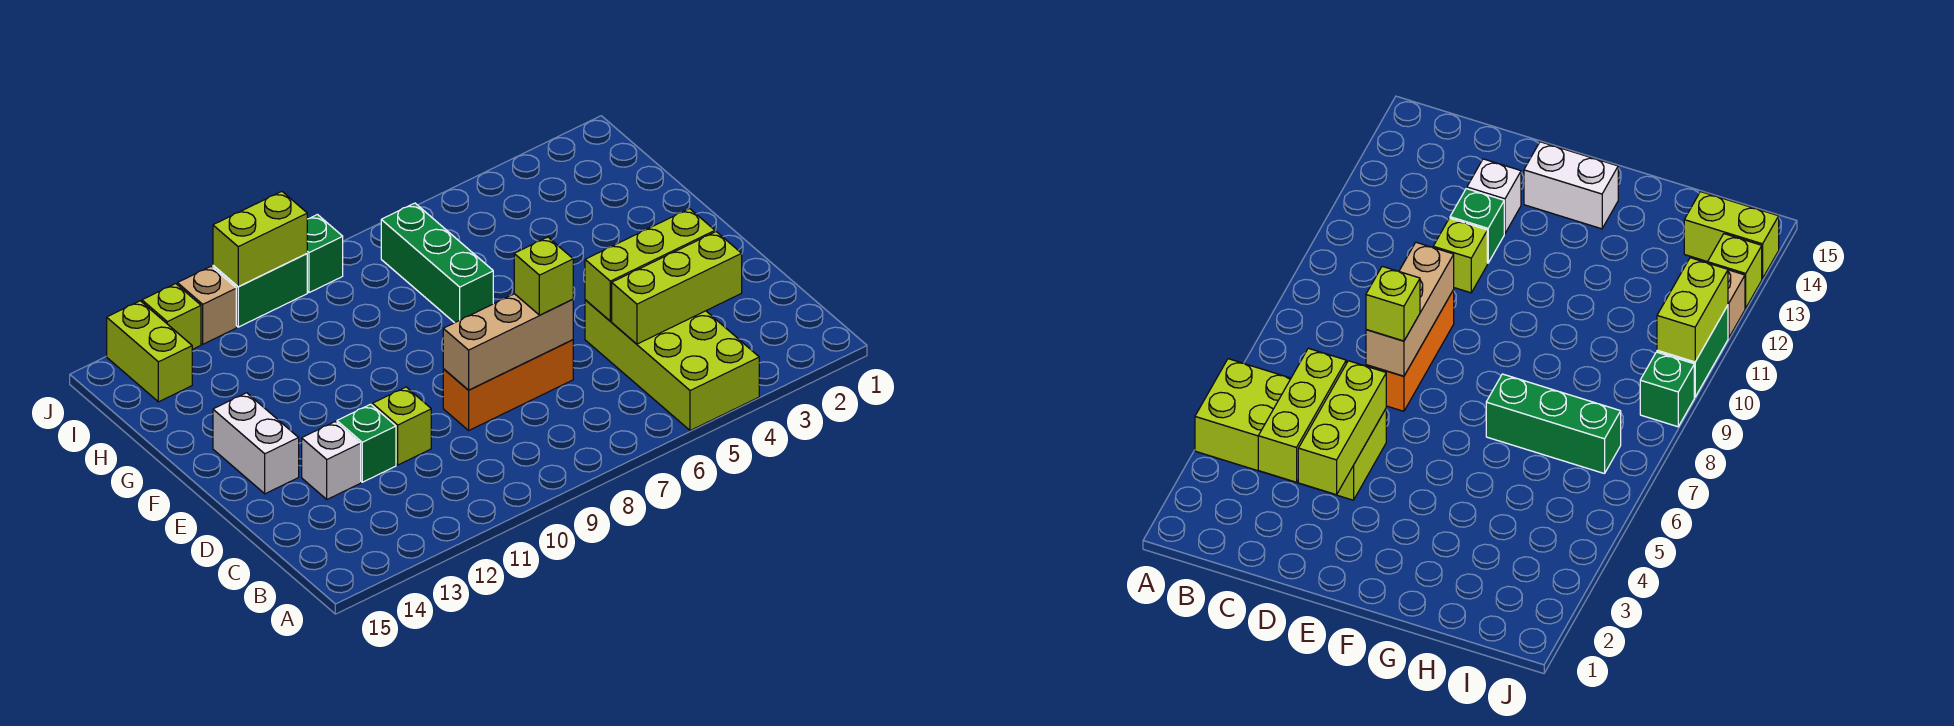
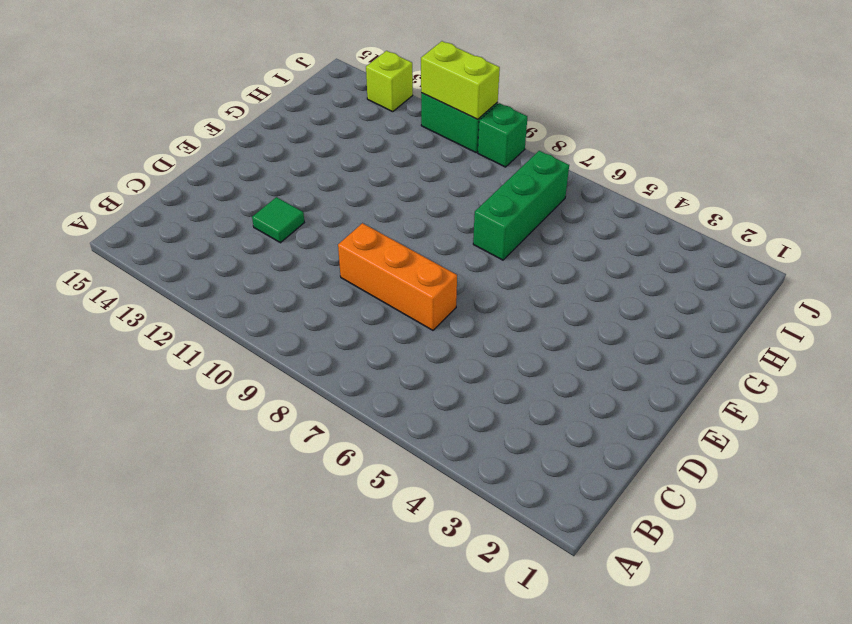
green tile D12 level 1 -> green brick D12 level 1
none -> lime brick A4:D5 level 1
none -> lime brick D11 level 1
none -> white brick D13 level 1

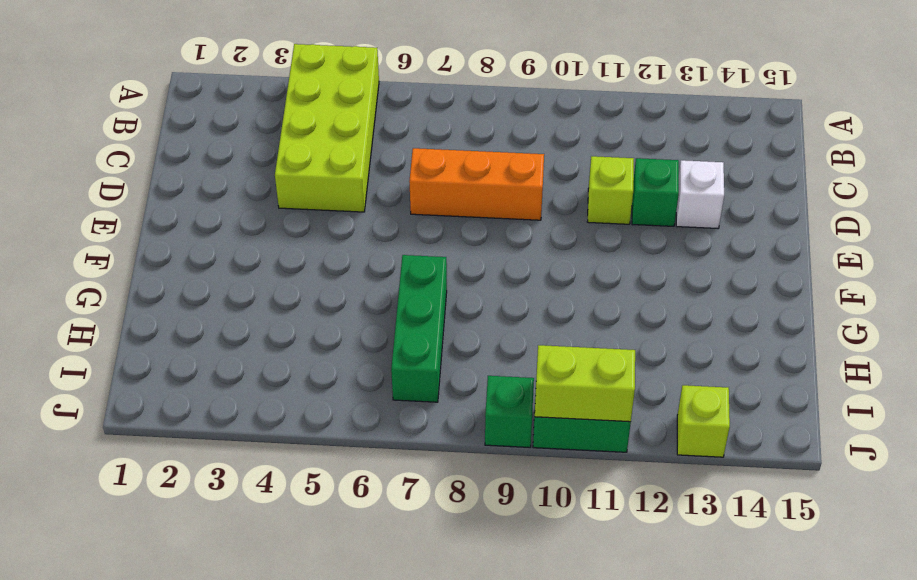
none -> white brick E14:F14 level 1
none -> lime brick I14:J14 level 1
none -> tan brick J12 level 1

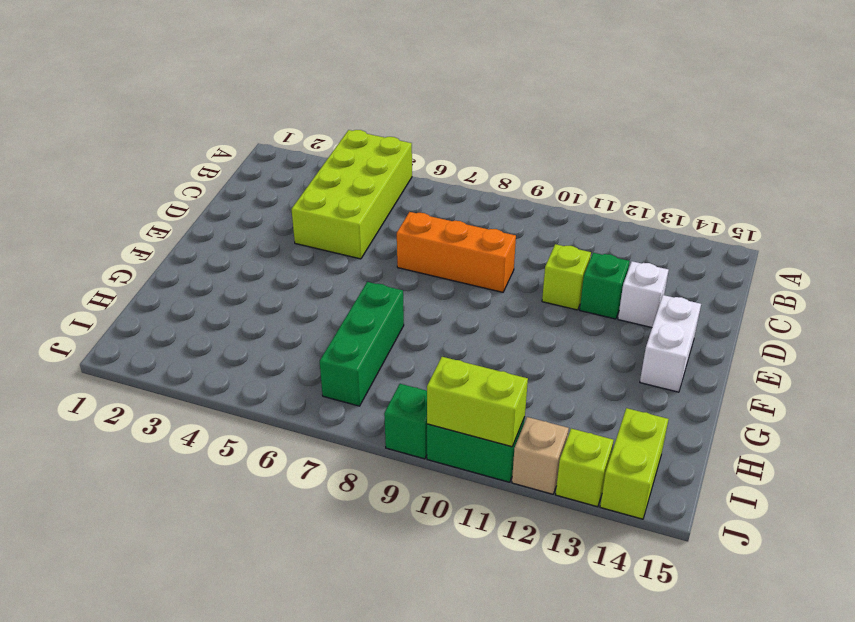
none -> lime brick C3:C5 level 2
none -> lime brick D3:D5 level 2
none -> tan brick D7:D9 level 2

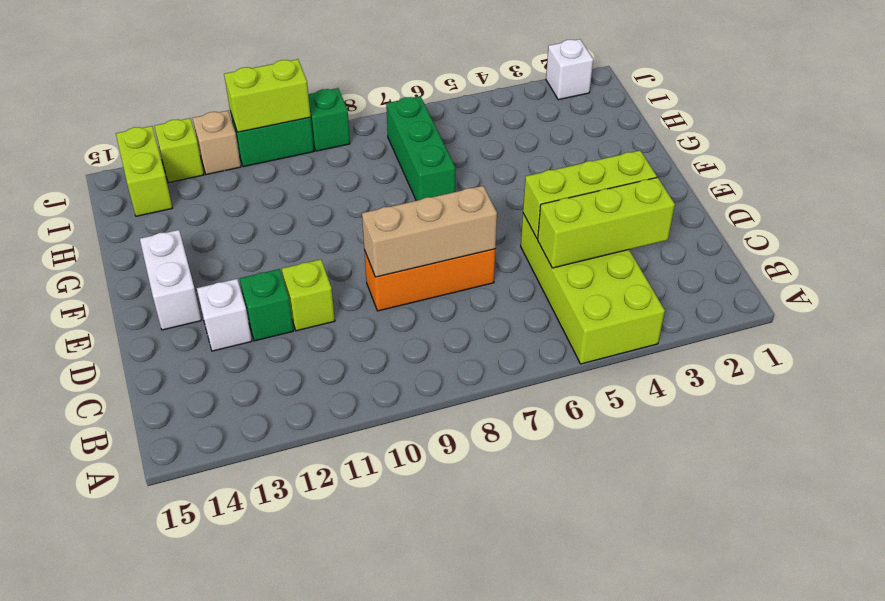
white brick J2 level 1 -> none
none -> lime brick D7 level 3

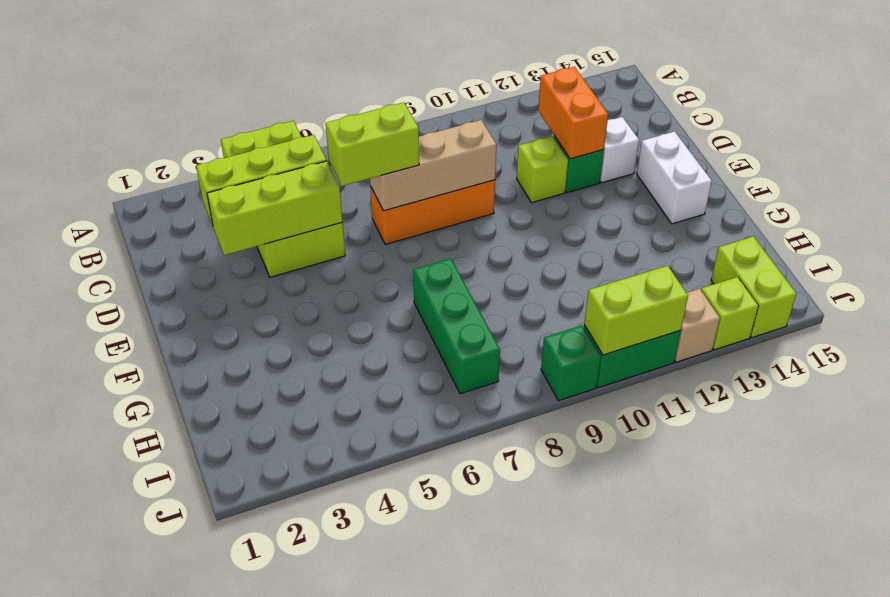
orange brick C12:D12 level 2 -> none
lime brick D6:D7 level 3 -> lime brick D7 level 3

